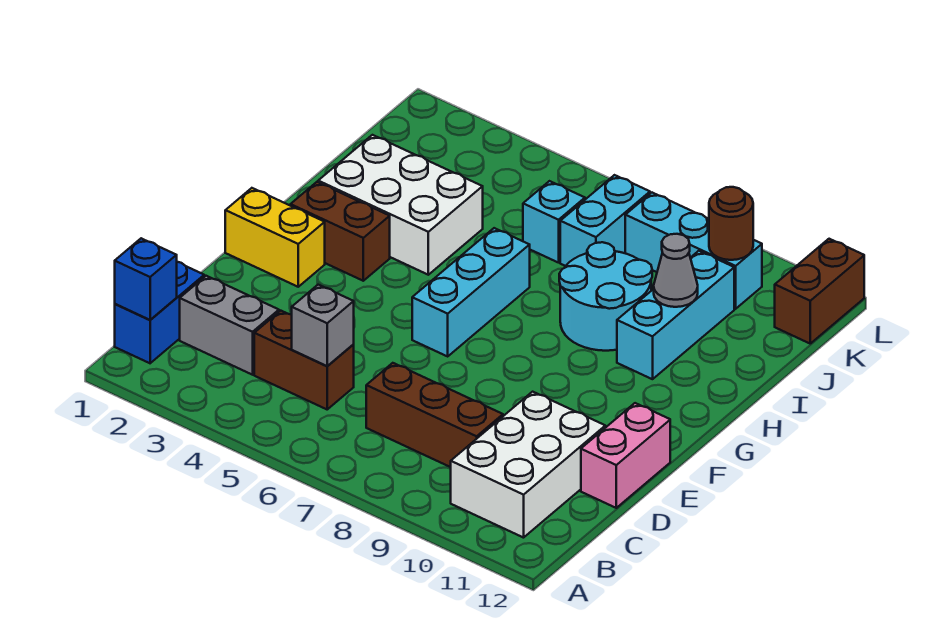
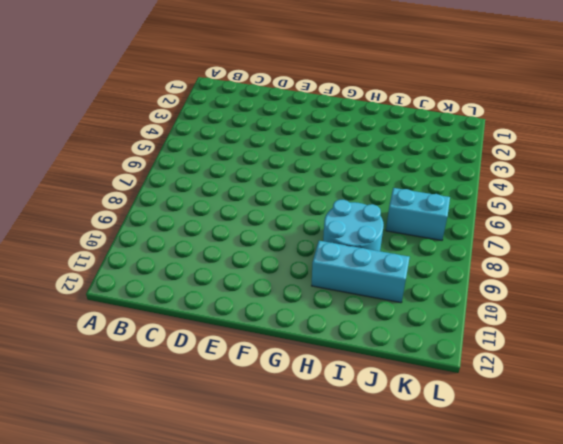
none -> blue brick B1:C1 level 1
none -> white brick B10:D11 level 1
none -> grey brick C2:C3 level 1

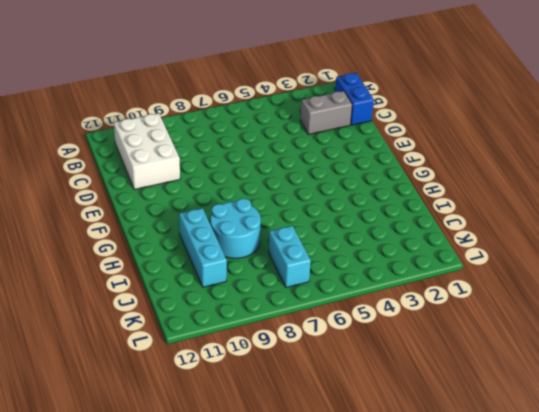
none -> brown brick C4:C5 level 1
none -> brown brick C7:C9 level 1
none -> pink brick D12:E12 level 1

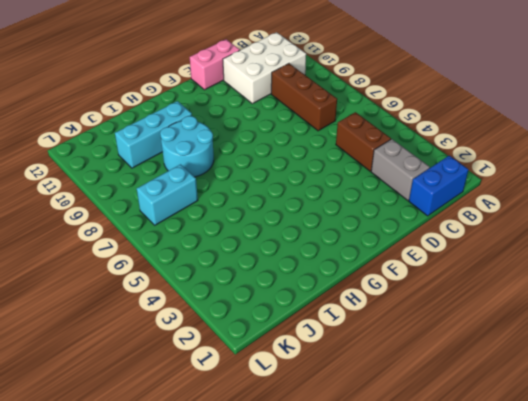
none -> yellow brick F1:F2 level 1
none -> cyan brick F6:H6 level 1
none -> brown brick G2:G3 level 1

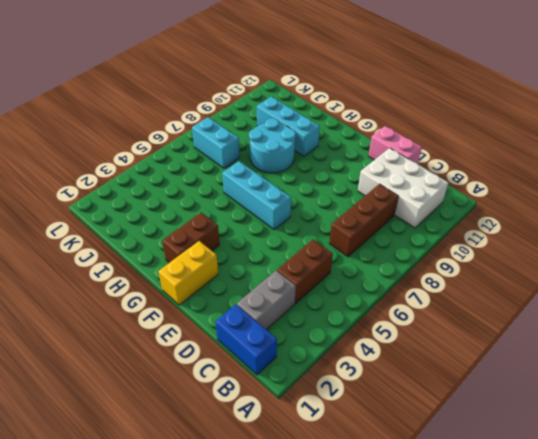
none -> white brick H2:I4 level 1
none -> cyan brick J6 level 1
none -> cyan brick K8:K10 level 1

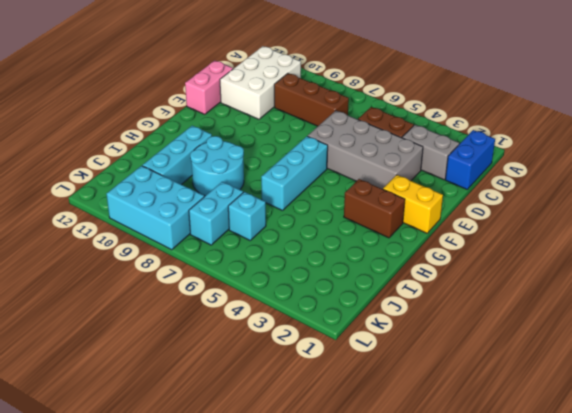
grey brick D3:E6 level 1 -> none
cyan brick K8:L10 level 1 -> cyan brick K8:K10 level 1
none -> white brick H2:I4 level 1
none -> brown brick K12:L12 level 1
none -> blue brick B1 level 2

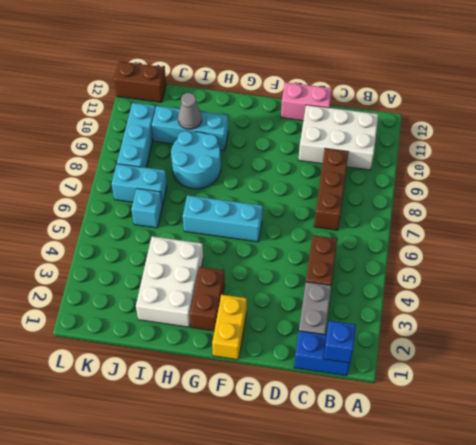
none -> grey brick C5 level 2
none -> brown round brick K10 level 2

